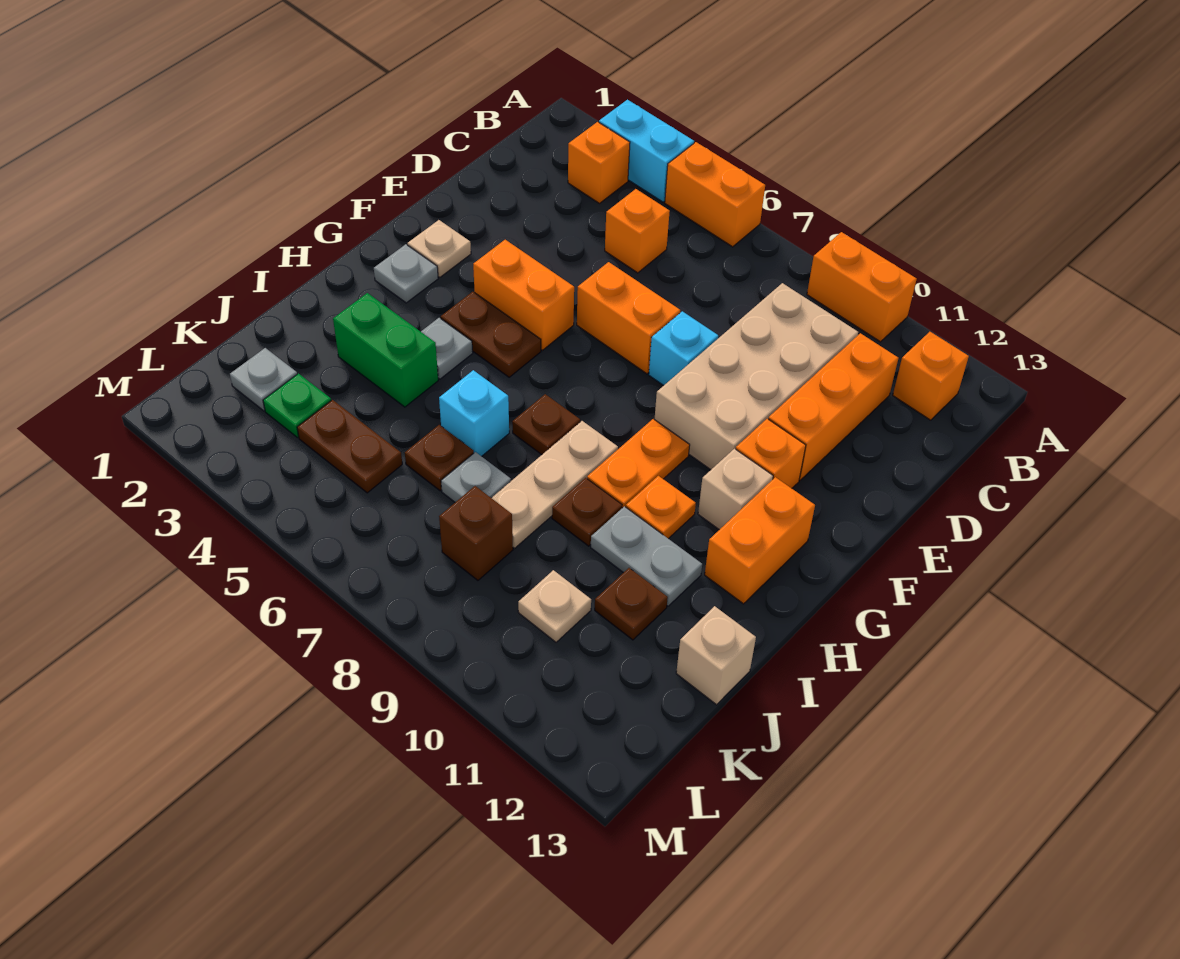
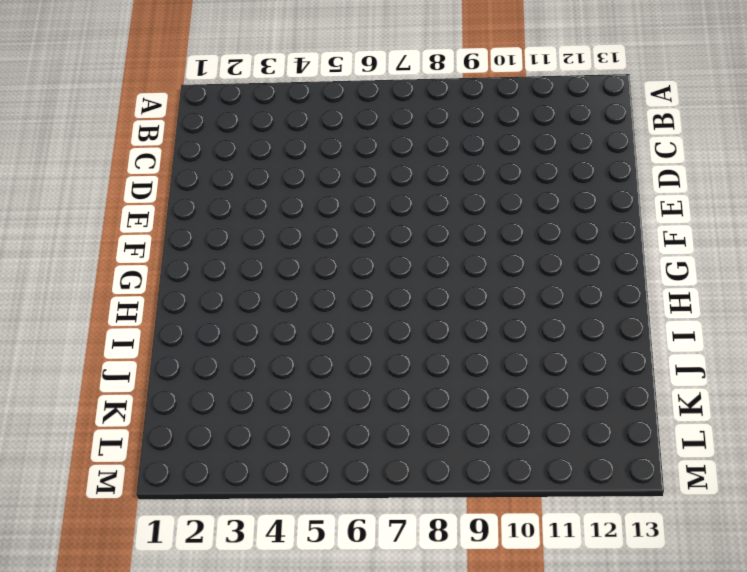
none -> cyan brick A3:A4 level 1
none -> orange brick A5:A6 level 1
none -> orange brick A9:A10 level 1
none -> orange brick B3 level 1

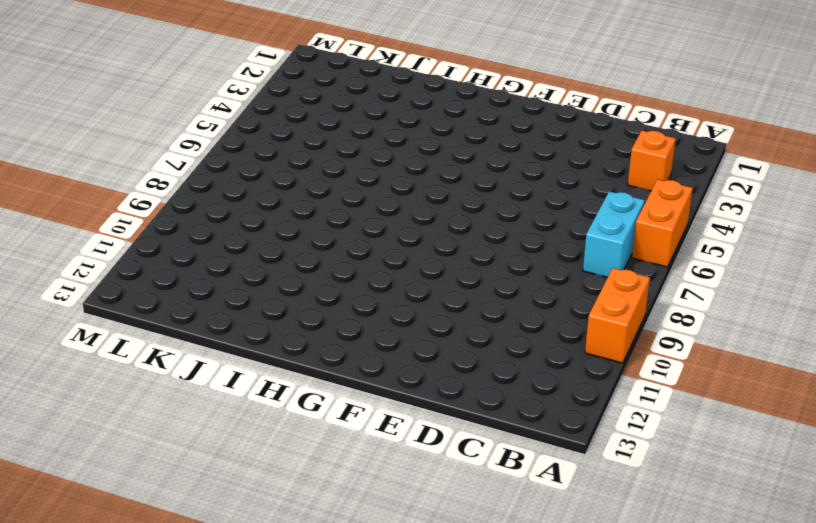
cyan brick B6:B7 level 1 -> cyan brick A3:A4 level 1
none -> orange brick B12 level 1
none -> orange brick C5 level 1
none -> tan brick C9:F10 level 1
none -> orange brick C11:E11 level 1

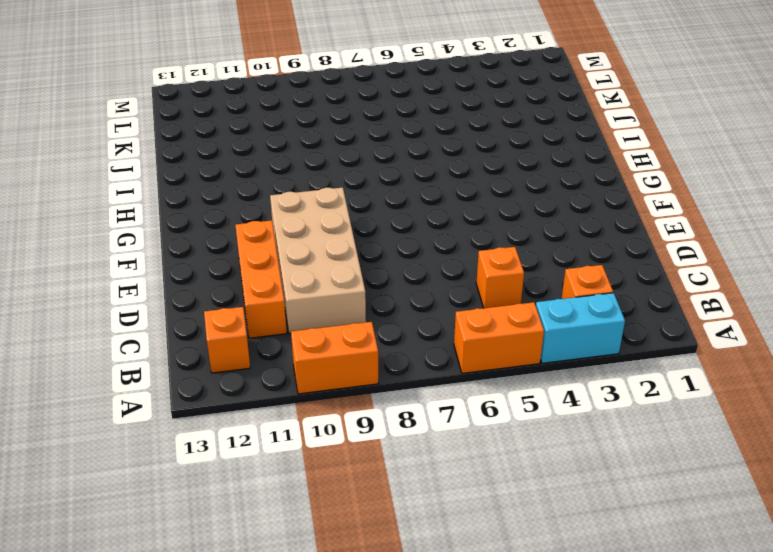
none -> orange brick E6:E7 level 1
none -> cyan brick E8 level 1
none -> tan plate F2 level 1
none -> orange brick F4:F5 level 1

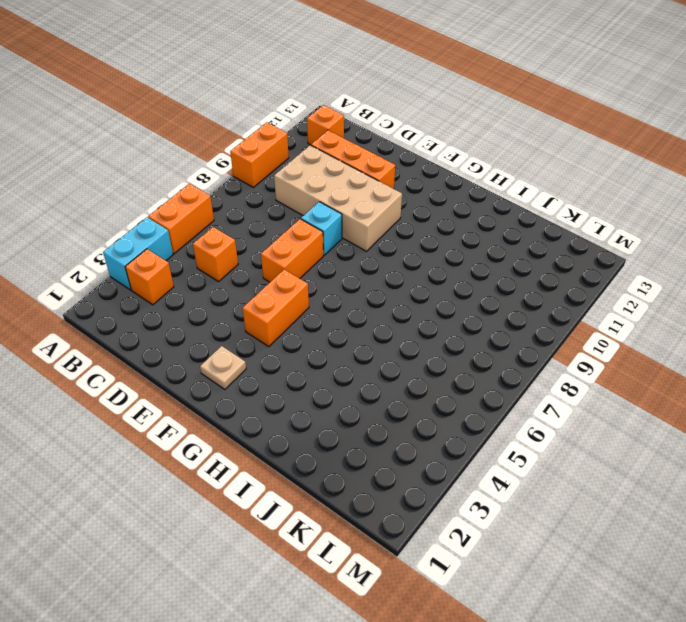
none -> orange brick F11 level 1
none -> grey plate G2 level 1
none -> brown plate G4:G5 level 1
none -> orange plate G9:H9 level 1

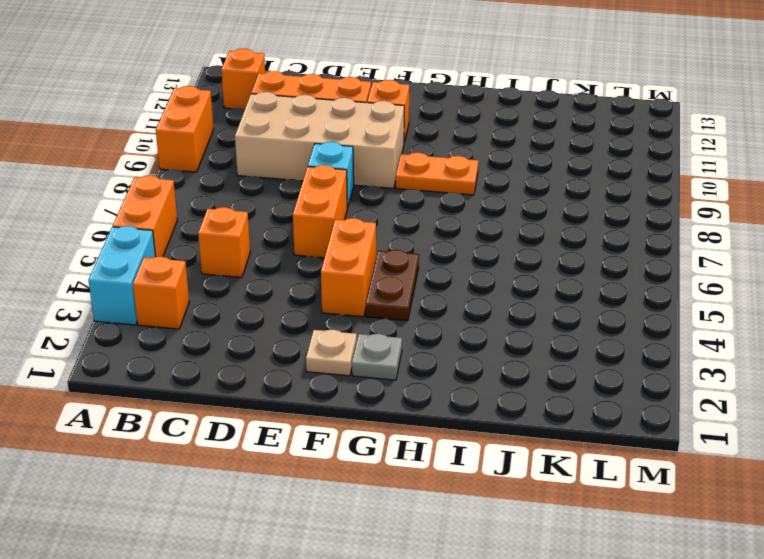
none -> tan brick G11 level 1
none -> orange brick G12:H12 level 1
none -> grey plate H4 level 1
none -> brown plate H7 level 1

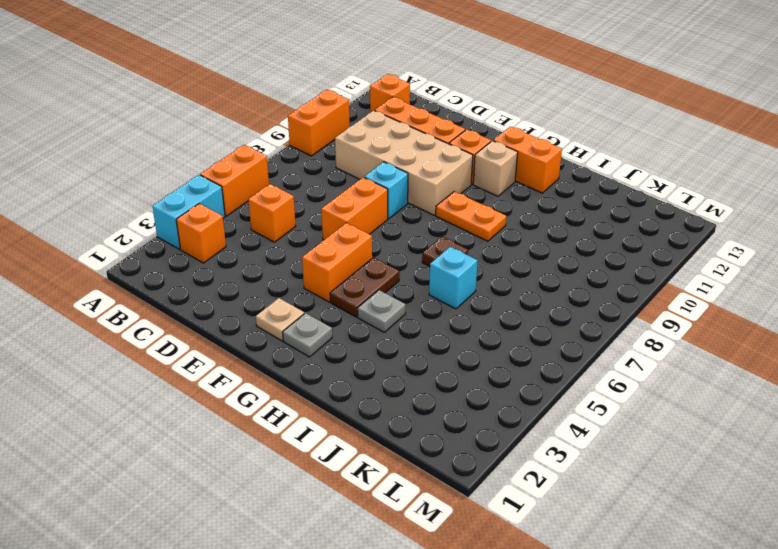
none -> tan plate H8:J8 level 1
none -> orange plate H10 level 1
none -> green brick I3:I4 level 1
none -> brown plate I9 level 1

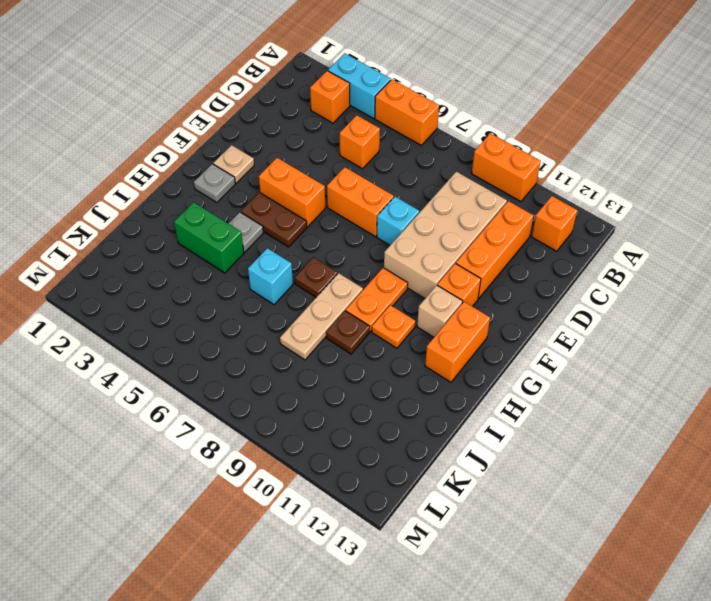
none -> grey plate I10:I11 level 1
none -> brown plate J6 level 1
none -> grey plate J7 level 1
none -> brown plate J11 level 1

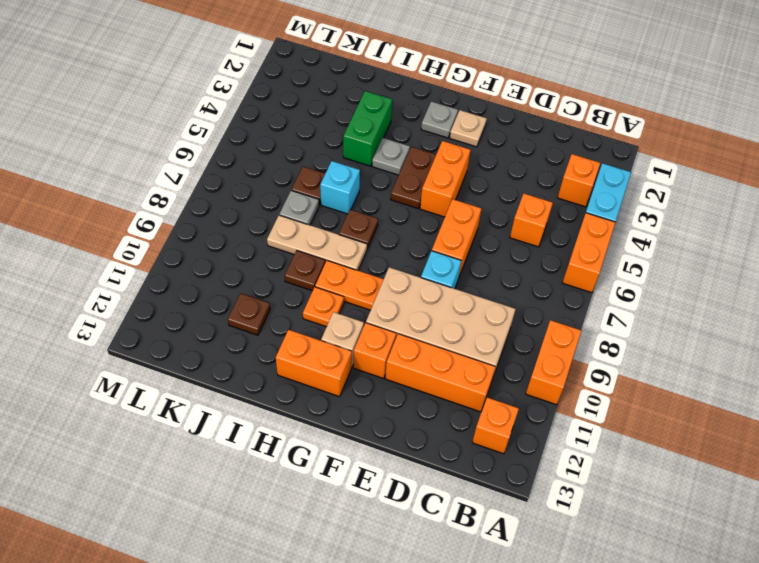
none -> grey plate I10:I11 level 1
none -> tan brick J13 level 1
none -> grey plate K2 level 1
none -> green plate K3 level 1

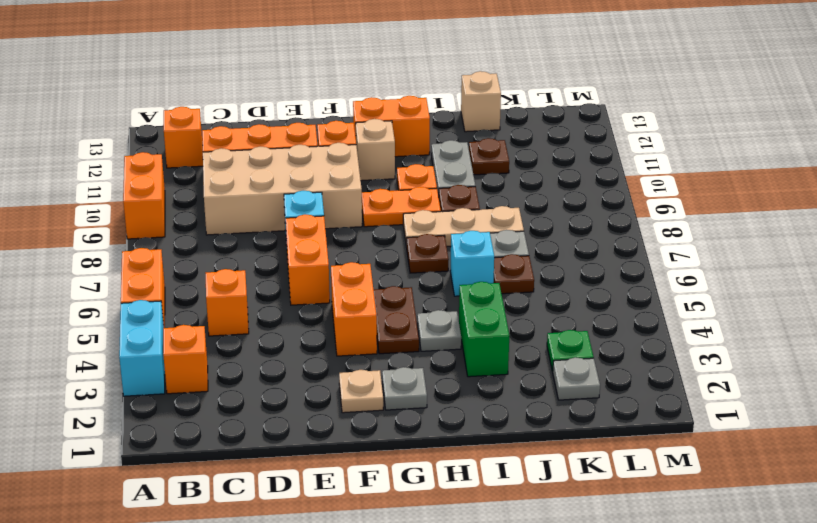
none -> brown plate K4:K5 level 1
none -> brown brick K8 level 1
none -> tan plate K10 level 1

